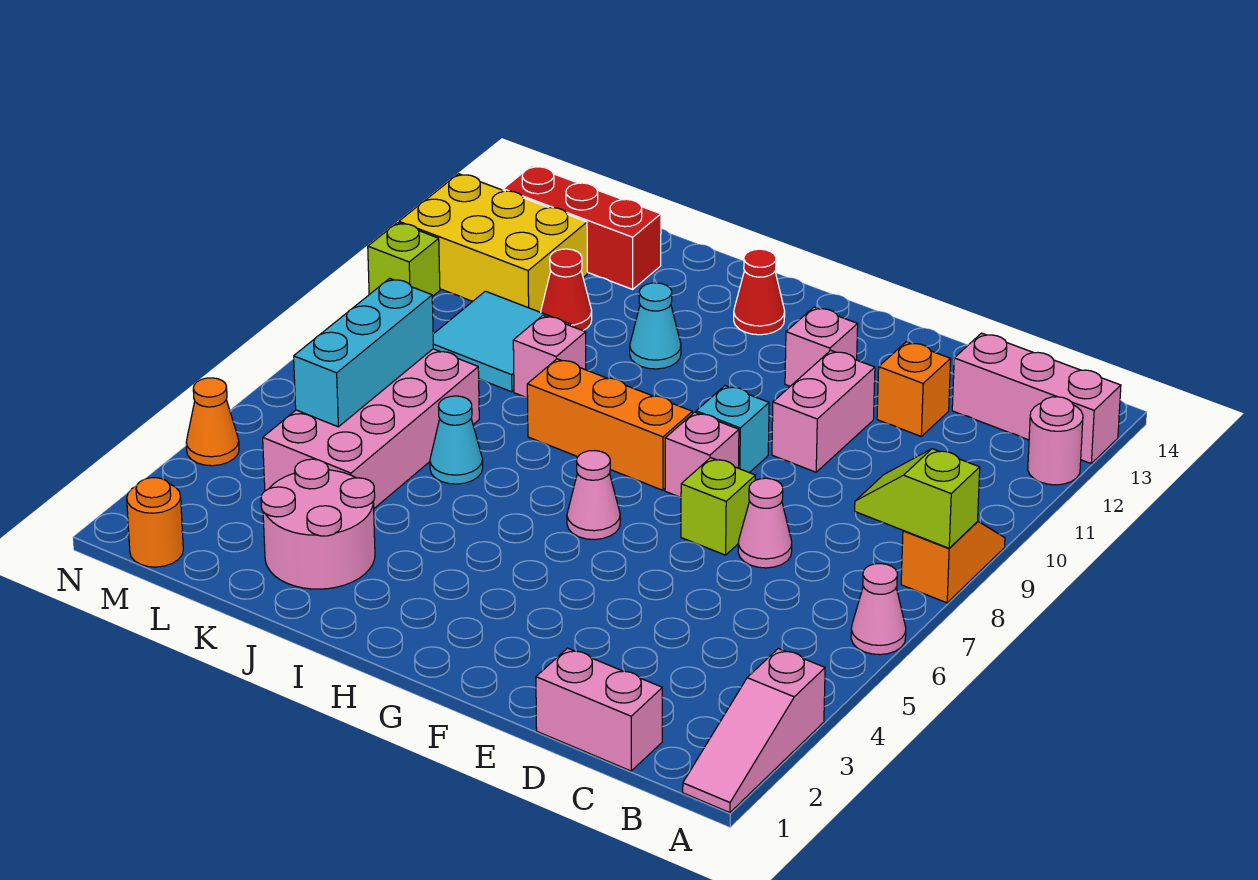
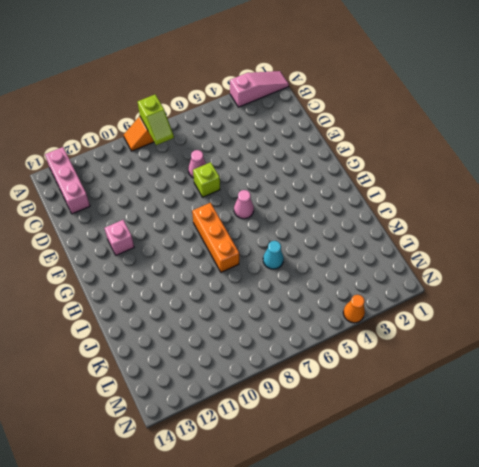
none -> pink cone A6 level 1
none -> pink round brick A12 level 1
none -> pink brick C1:D1 level 1
none -> orange brick D12 level 1

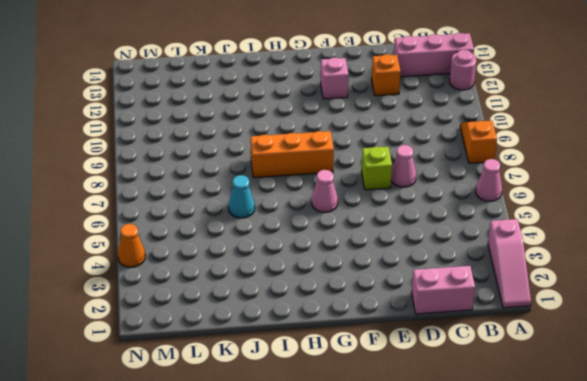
none -> pink brick E10:E11 level 1
none -> pink brick F8 level 1
none -> cyan brick F9 level 1
none -> red cone H13 level 1

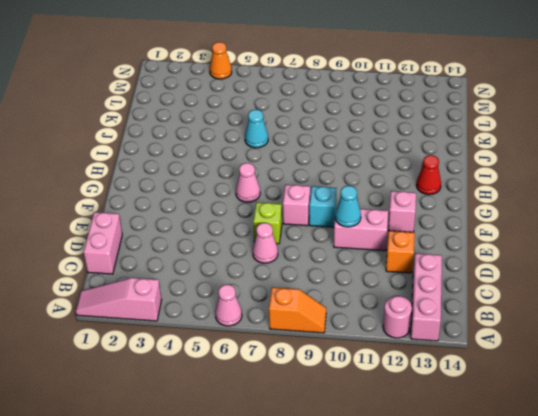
cyan cone E10 level 2 -> cyan cone I11 level 1
none -> orange brick G8:I8 level 1
none -> pink round brick J2:K3 level 1
none -> pink brick J9 level 1
none -> pink brick K4:L7 level 1

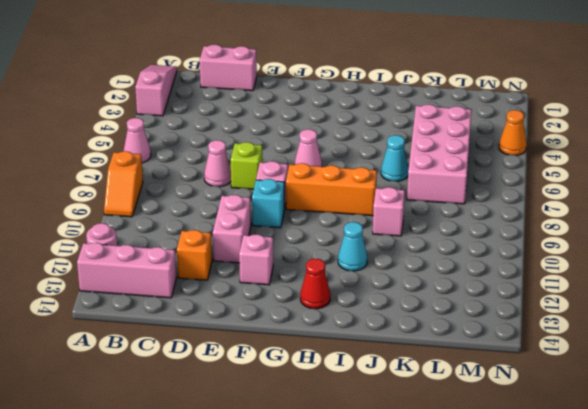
none -> pink round brick J2:K3 level 1
none -> cyan tile K9:L10 level 1
none -> red cone K11 level 1
none -> red brick K13:M13 level 1

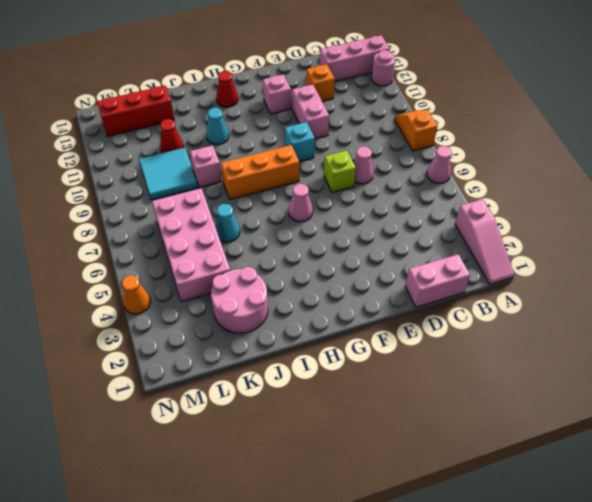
none -> pink brick F8 level 1
none -> yellow brick L11:N12 level 1
none -> orange round brick M1 level 1
none -> lime brick N10 level 1

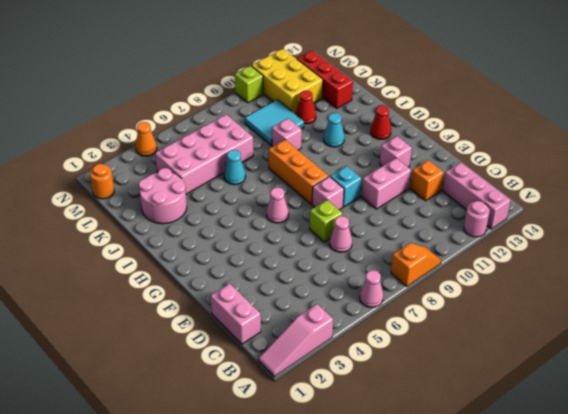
none -> lime slope A8:B8 level 2 top A
none -> cyan brick L5:L7 level 2

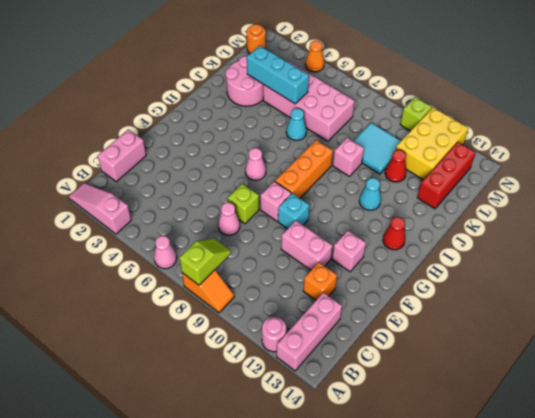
cyan brick K3:K5 level 2 -> cyan brick L5:L7 level 2

